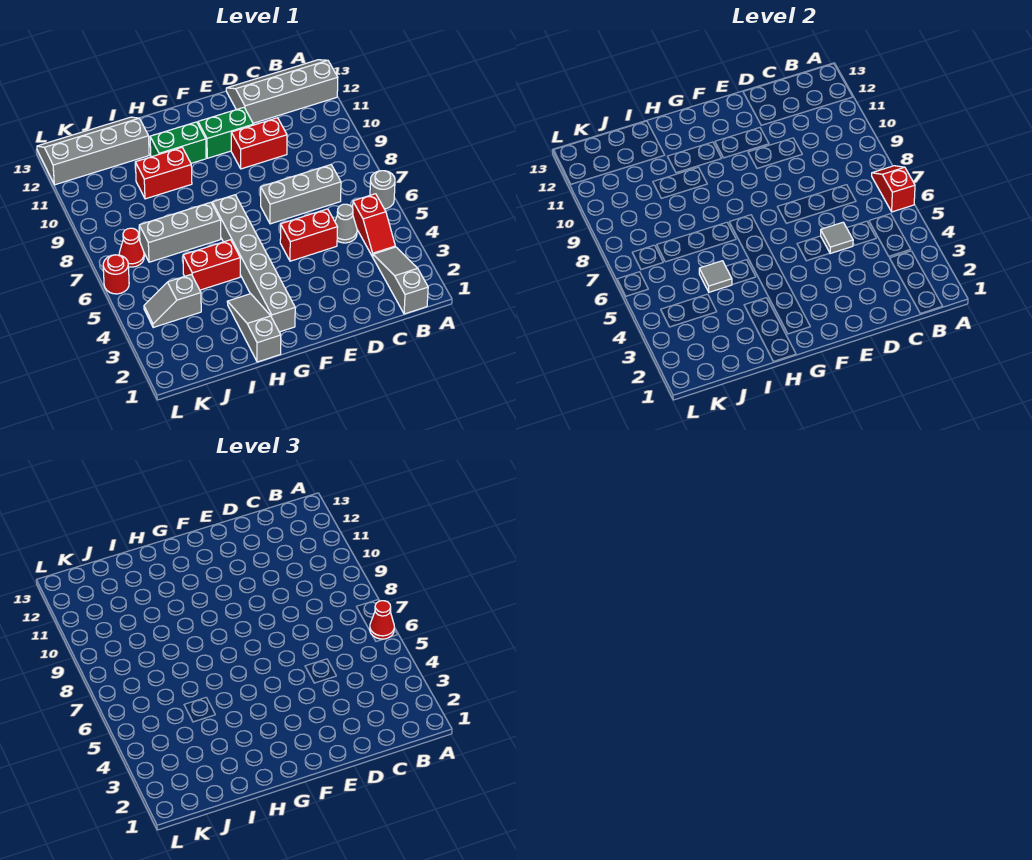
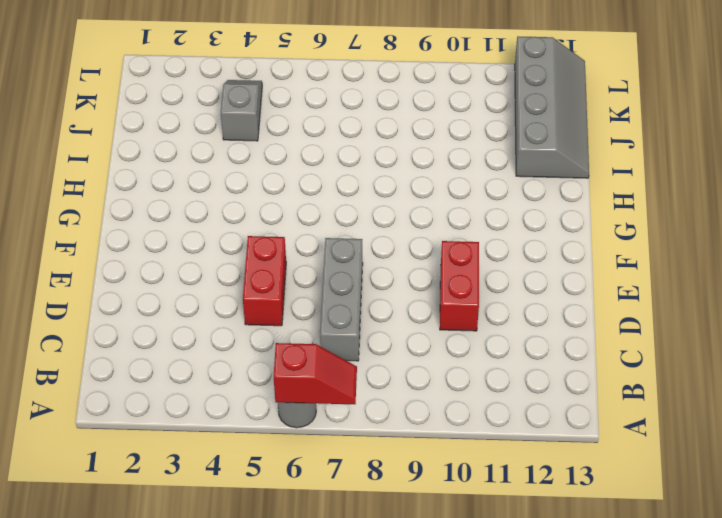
none -> grey slope A12:D13 level 1 top 12
none -> grey slope B1:B3 level 1 top 1
none -> red slope B4:B5 level 1 top 5

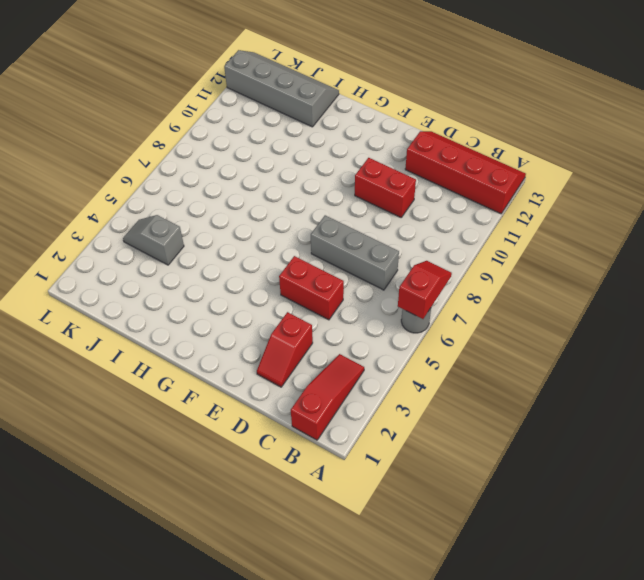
red slope A12:D13 level 1 top 12 -> grey slope A12:D13 level 1 top 12
red slope B1:B3 level 1 top 1 -> grey slope B1:B3 level 1 top 1
red slope D2:D3 level 1 top 3 -> red slope B4:B5 level 1 top 5
none -> grey cone C5 level 1
none -> green brick E11:F11 level 1
none -> grey brick G2:G7 level 1

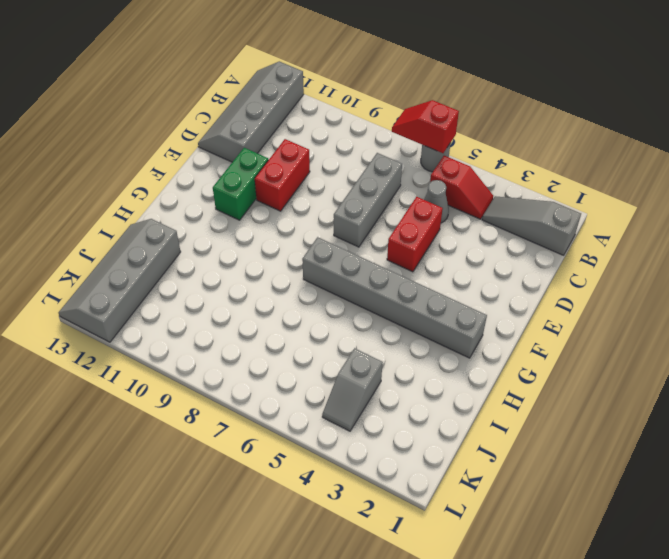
none -> green brick G11:H11 level 1
none -> grey slope H1:H3 level 1 top 1
none -> red brick H5:I5 level 1

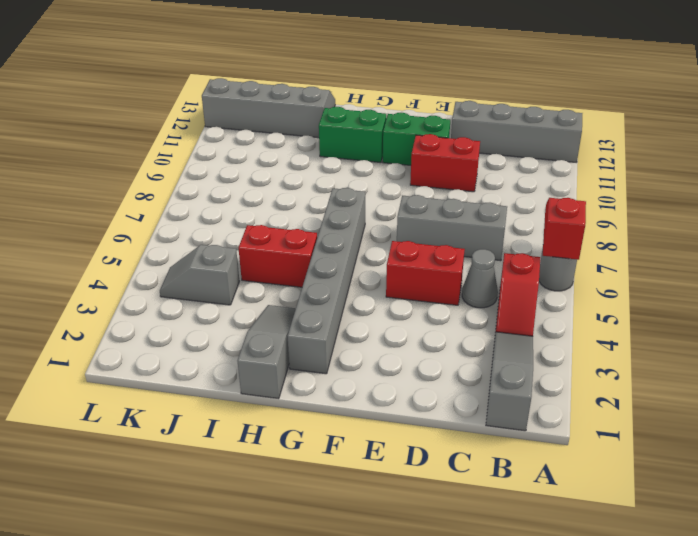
none -> grey brick H7:J7 level 1
none -> red brick H10:I10 level 1
none -> red cone K7 level 1

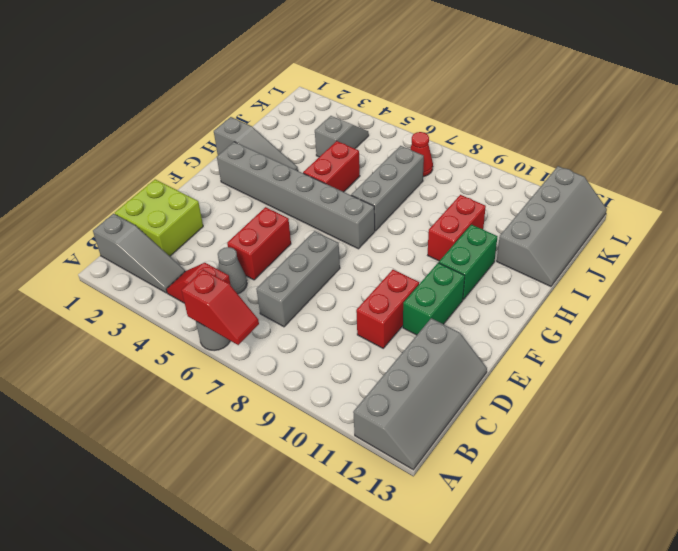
lime brick C1:D2 level 1 -> none
none -> red round brick L6 level 1
none -> grey tile D5 level 2
none -> grey tile I5 level 2

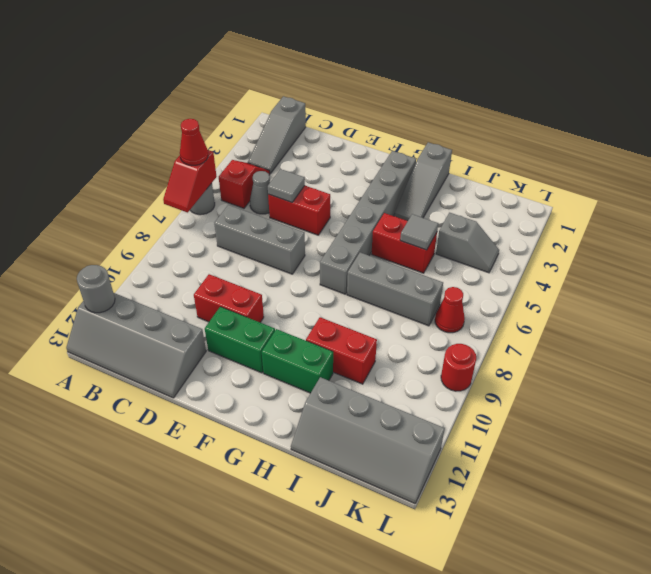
grey round brick A12 level 2 -> none
red round brick L9 level 1 -> red round brick L6 level 1

